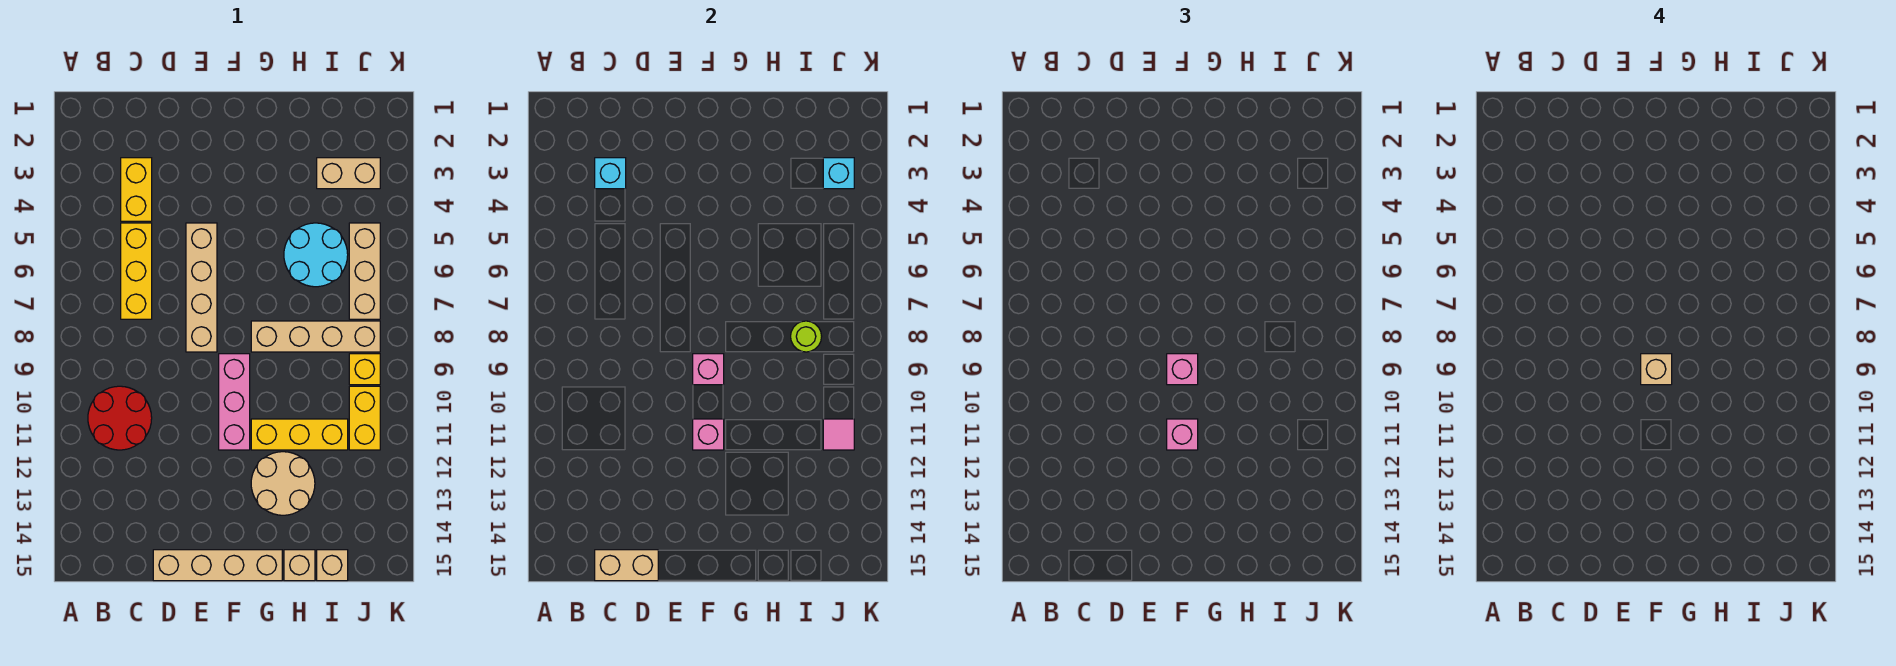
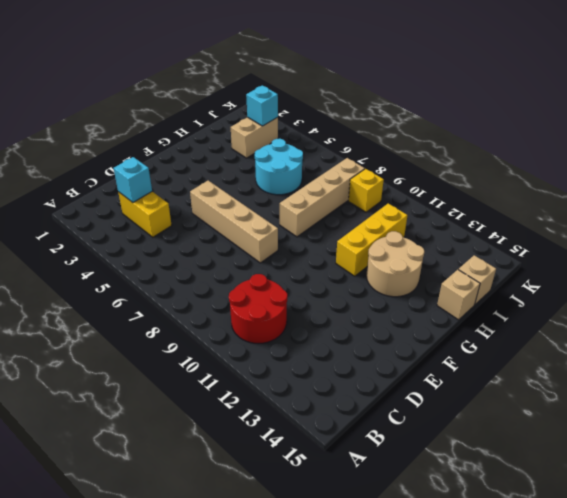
none -> yellow brick C5:C7 level 1
none -> tan brick D15:G15 level 1
none -> pink brick F9:F11 level 1

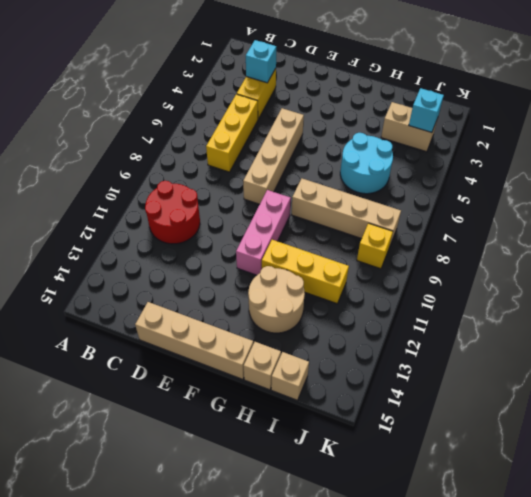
none -> tan brick J5:J7 level 1
none -> yellow brick J10:J11 level 1
none -> tan brick C15:D15 level 2

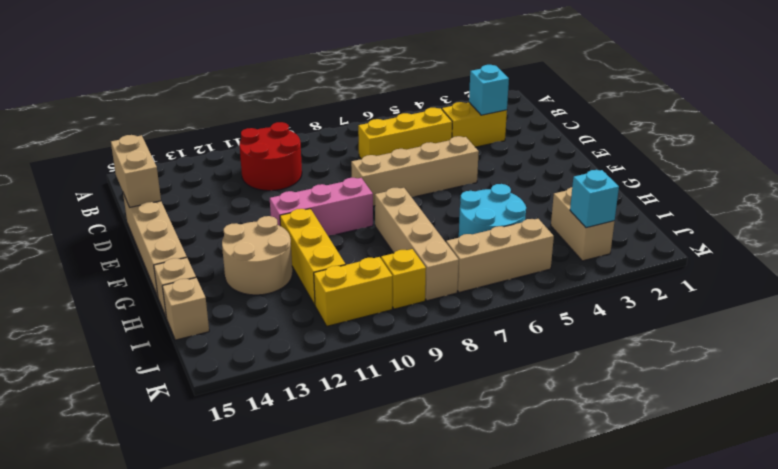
none -> pink brick F9 level 2
none -> pink brick F11 level 2
none -> lime round brick I8 level 2

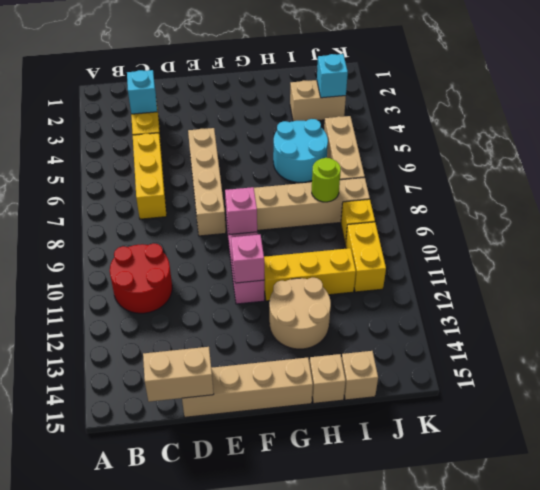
none -> pink tile J11 level 2
none -> pink brick F9 level 3
none -> pink brick F11 level 3

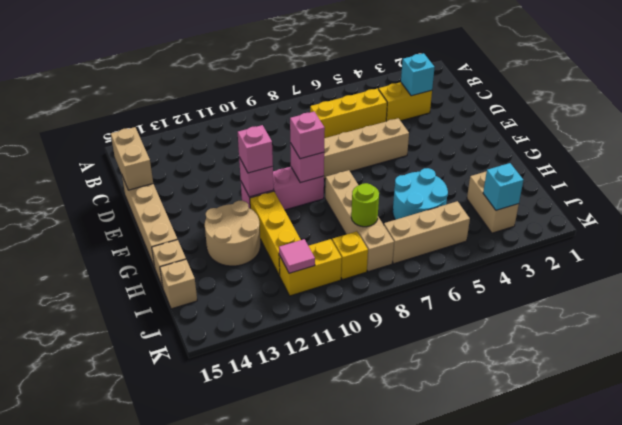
none -> red round brick B10:C11 level 1
none -> tan brick F9 level 4

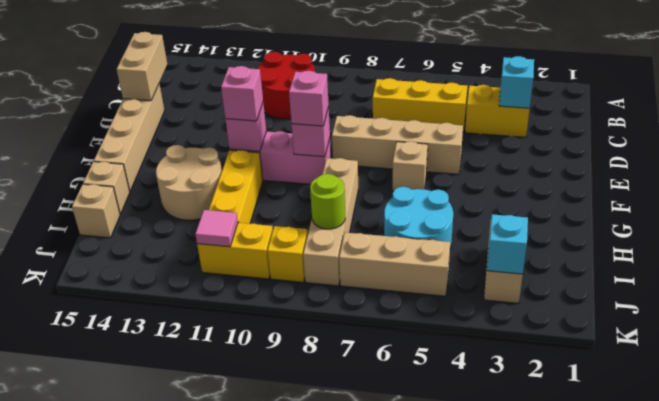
tan brick F6 level 1 -> tan brick F9 level 4

